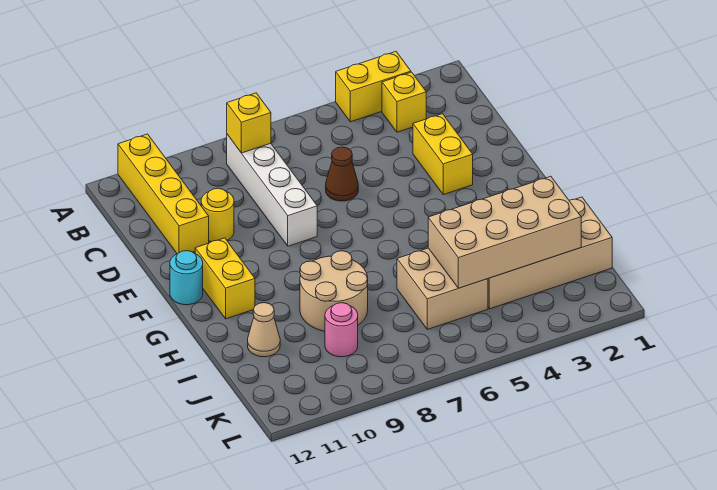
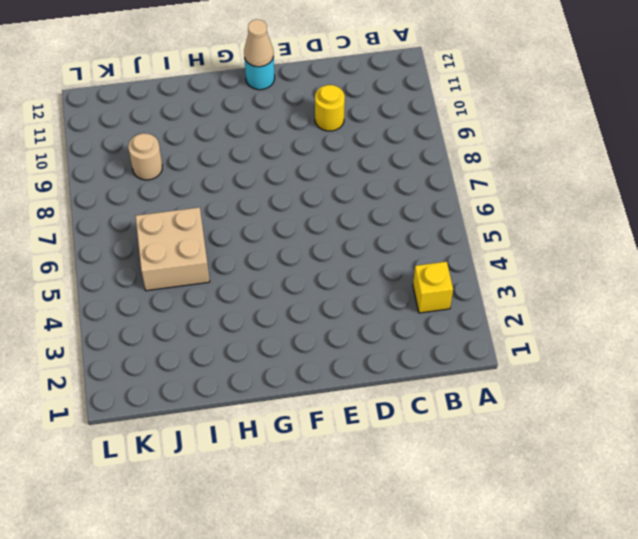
tan cone F12 level 2 -> tan cone I11 level 1
tan round brick J9 level 1 -> pink round brick J9 level 1
none -> yellow brick A3:A4 level 1
none -> yellow brick A11:D11 level 1
none -> white brick B8:E8 level 1

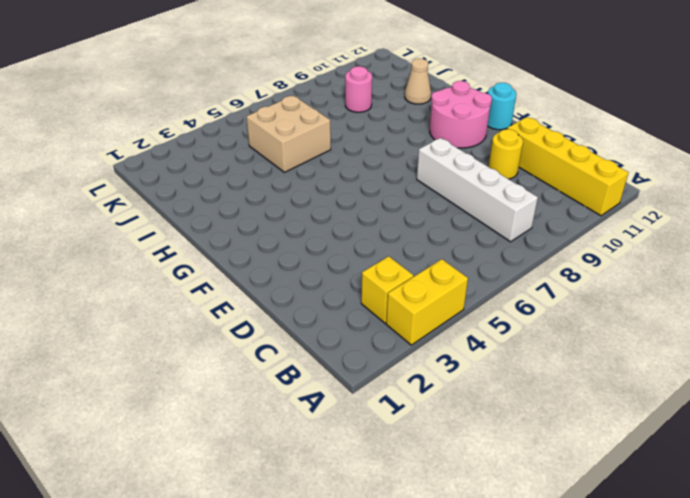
pink round brick F10:G11 level 1 -> yellow brick F11:G11 level 1
none -> yellow brick D3:E3 level 1
none -> brown cone D6 level 1
none -> tan round brick H8:I9 level 1

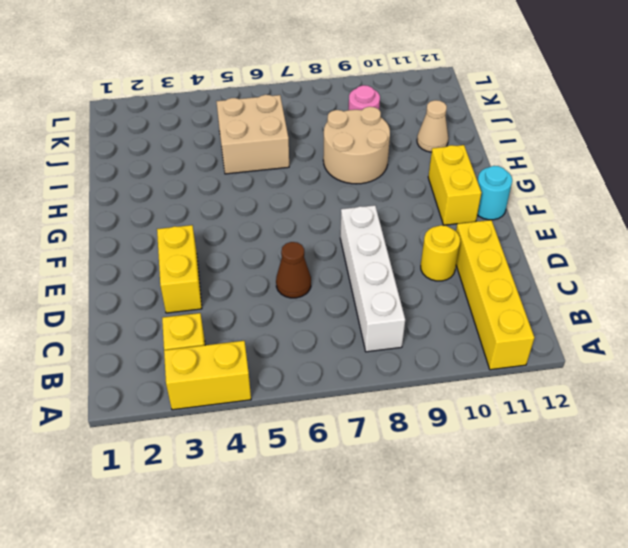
none -> tan brick I1:J4 level 1
none -> yellow brick B8 level 2
none -> tan brick I2:J5 level 2

